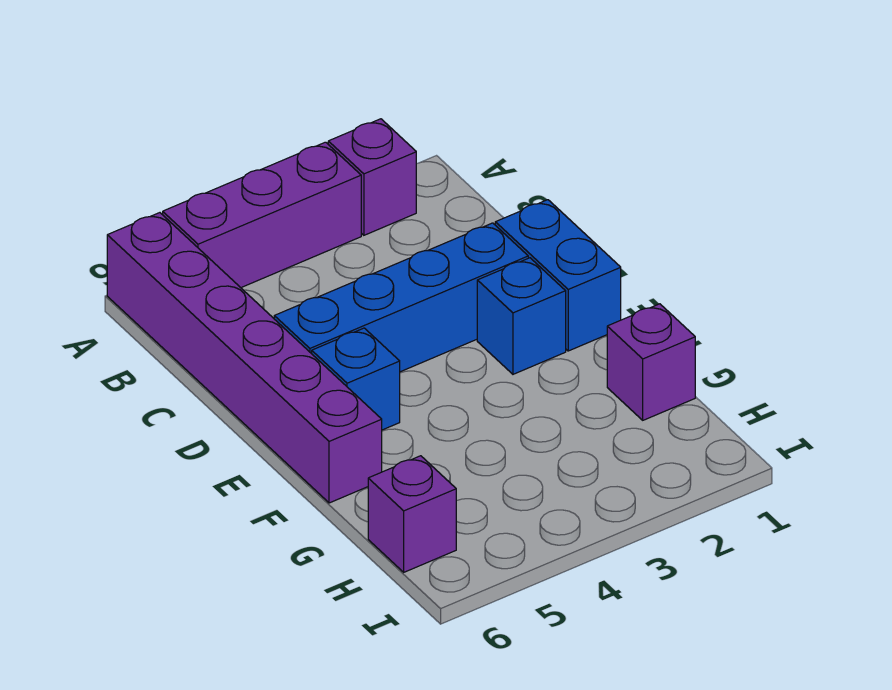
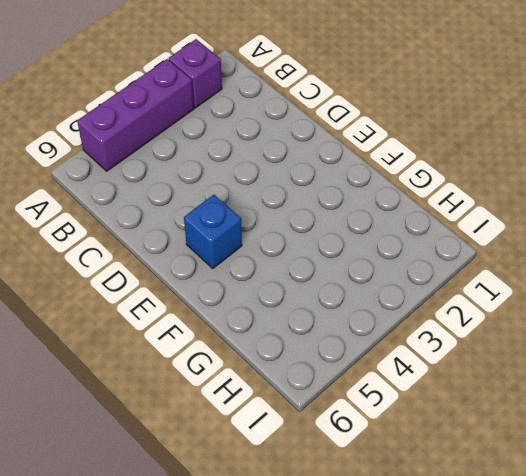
none -> purple brick A6:F6 level 1
none -> blue brick D1:E1 level 1

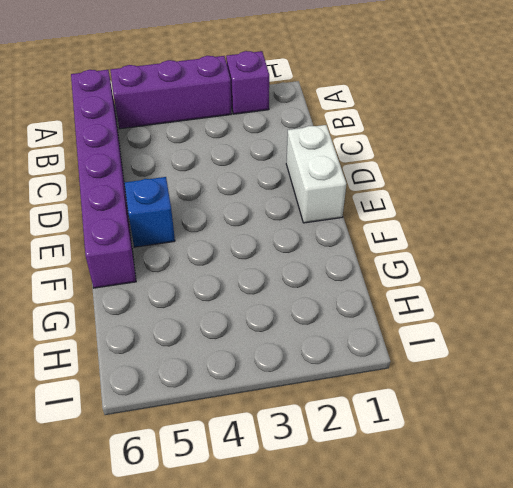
white brick D1:E1 level 1 -> blue brick D1:E1 level 1
none -> blue brick D2:D5 level 1
none -> blue brick E2 level 1

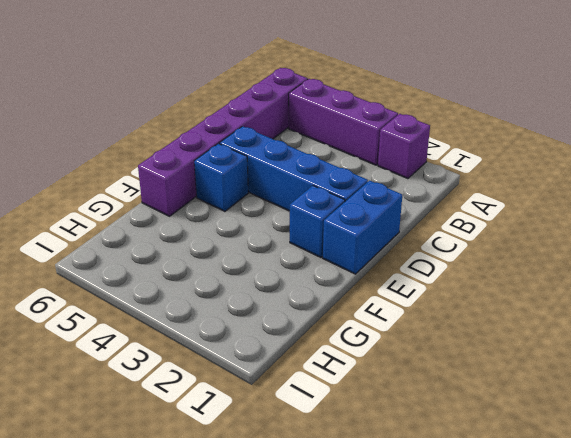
none -> purple brick G1 level 1
none -> purple brick H6 level 1

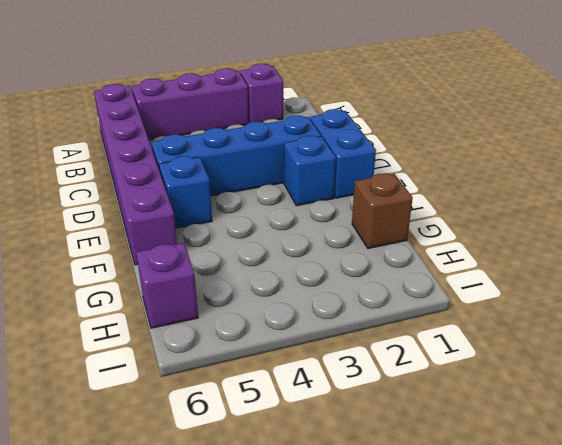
brown brick G1 level 1 -> purple brick G1 level 1

